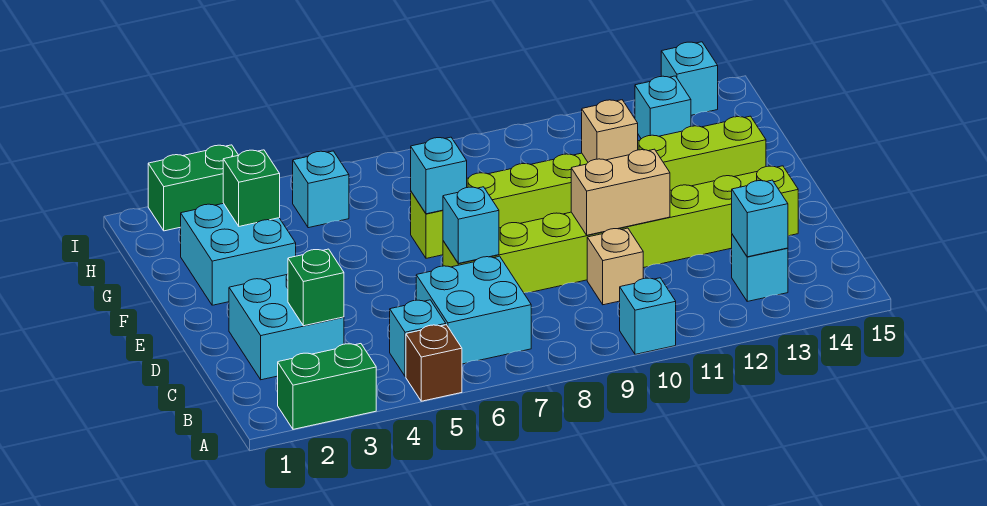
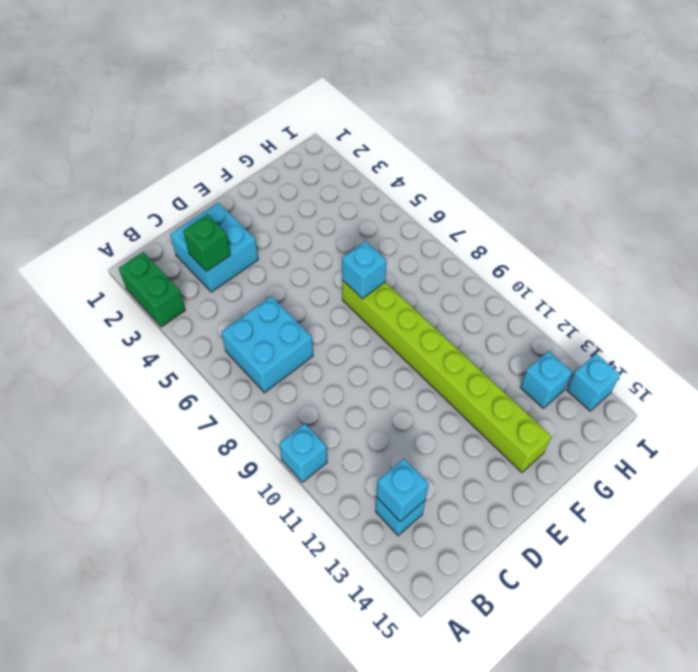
none -> brown brick A5 level 1
none -> cyan brick B5 level 1
none -> tan brick C10 level 1

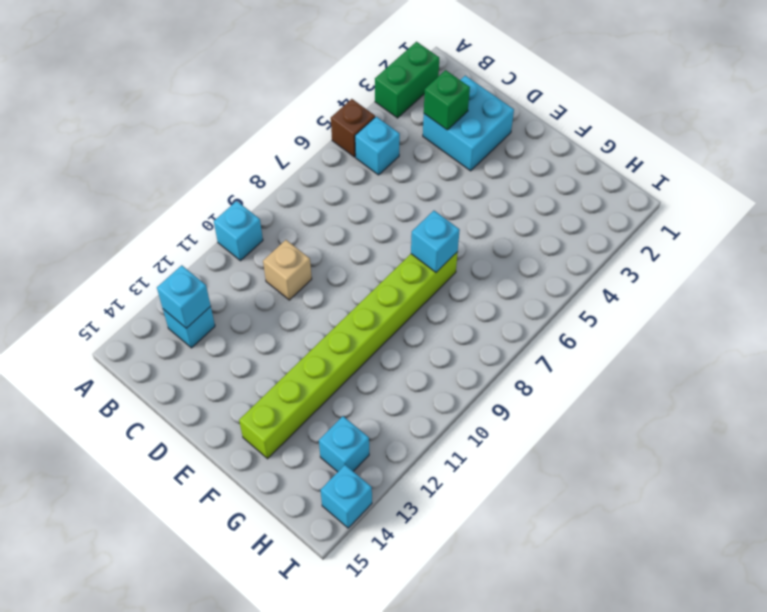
none -> cyan brick B6:C7 level 1
none -> lime brick D7:D14 level 1
none -> cyan brick F2:G3 level 1

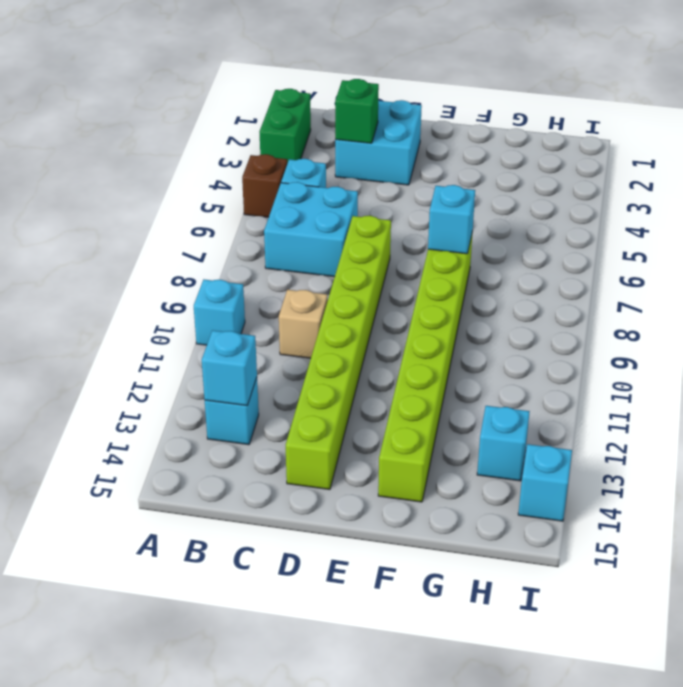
none -> cyan brick F2:G3 level 1
none -> cyan brick H5 level 1
none -> green brick I2:I3 level 1

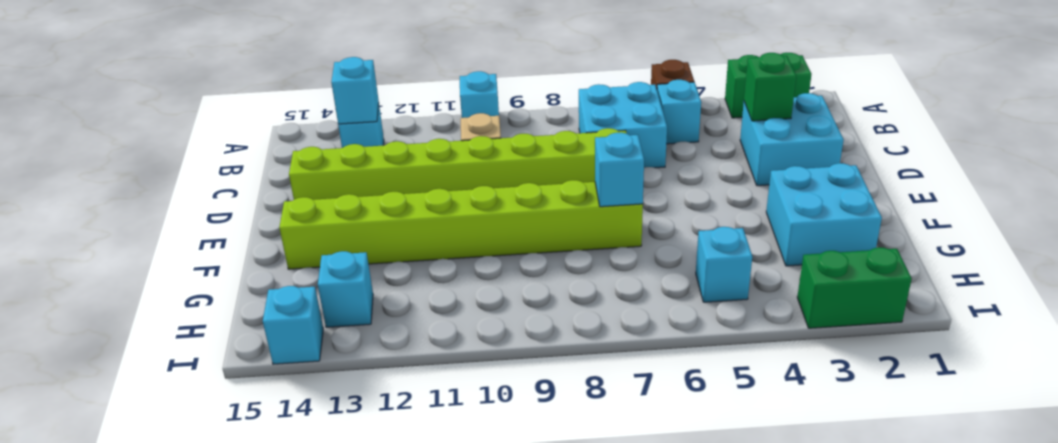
none -> cyan brick D7 level 2
none -> tan brick D10:D11 level 2
none -> tan brick F11 level 2

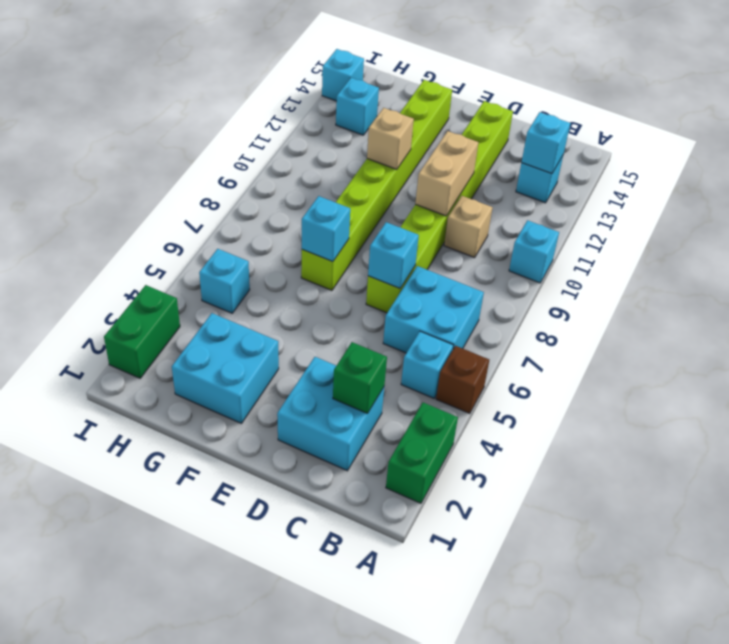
none -> green brick G3 level 2

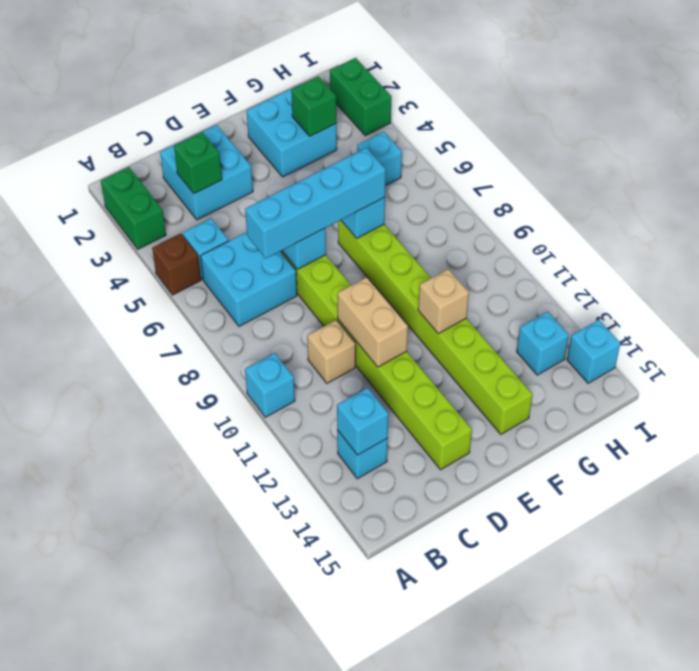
cyan brick C7:F7 level 3 -> none

